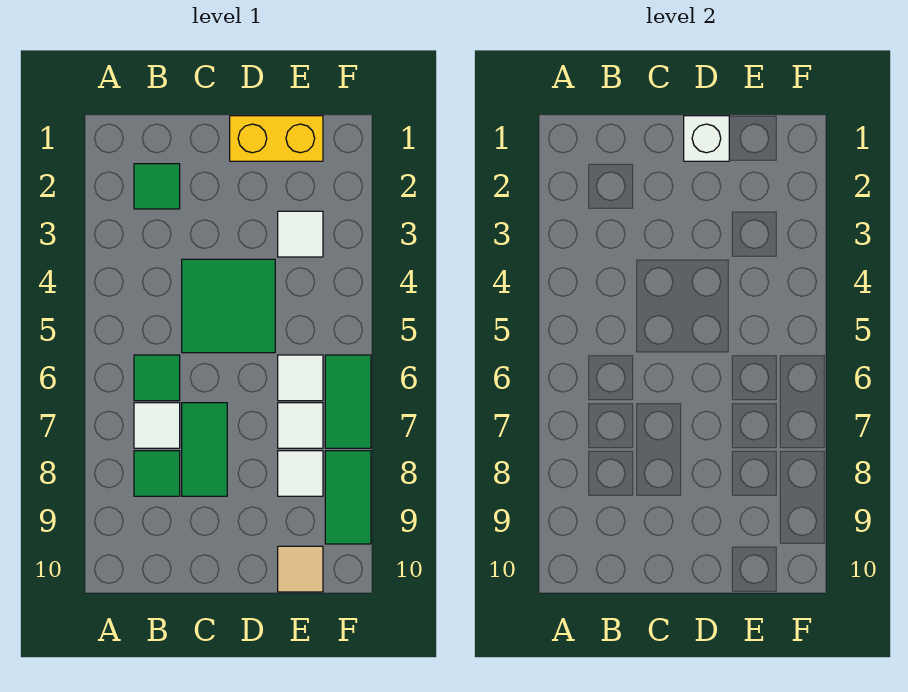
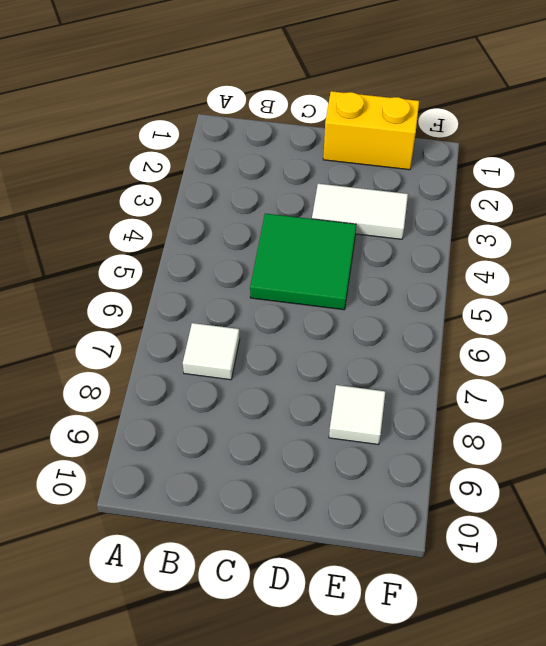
white tile D3:E3 level 1 -> white tile E3 level 1
none -> green tile B2 level 1
none -> green tile B6 level 1
none -> green tile B8 level 1

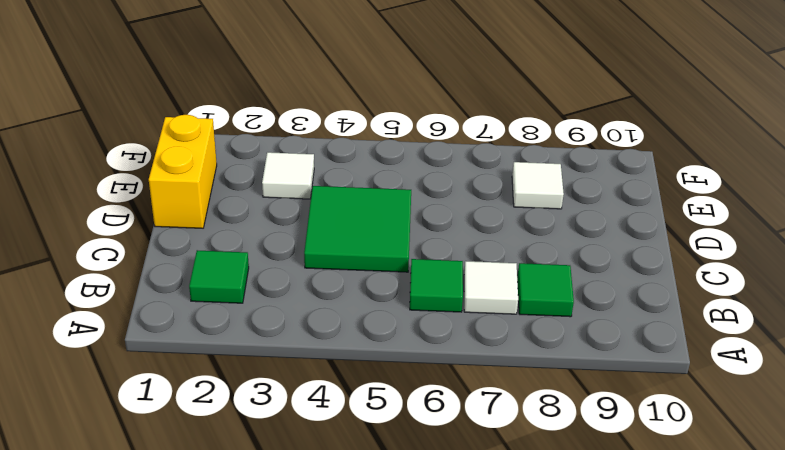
none -> green tile C7:C8 level 1
none -> white tile E6 level 1
none -> white tile E7 level 1

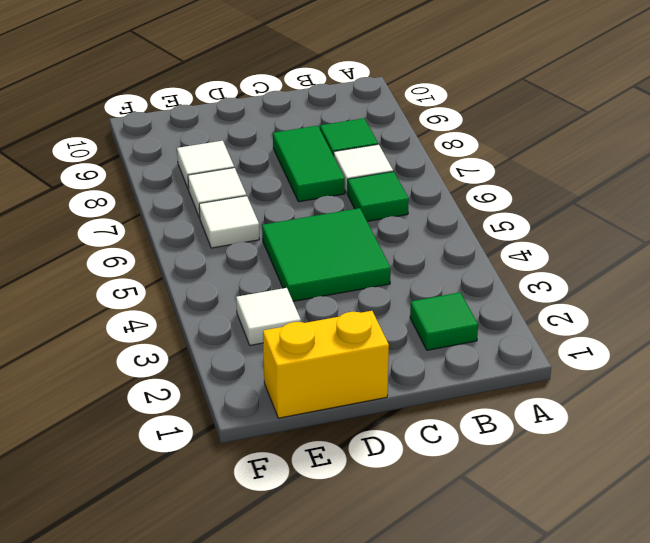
none -> tan tile E10 level 1
none -> green tile F6:F7 level 1
none -> green tile F8:F9 level 1

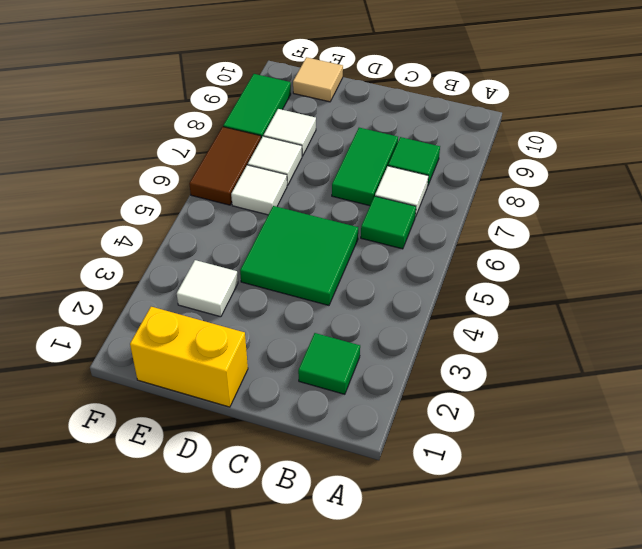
brown tile F6:F7 level 1 -> green tile F6:F7 level 1
none -> white brick D1 level 2

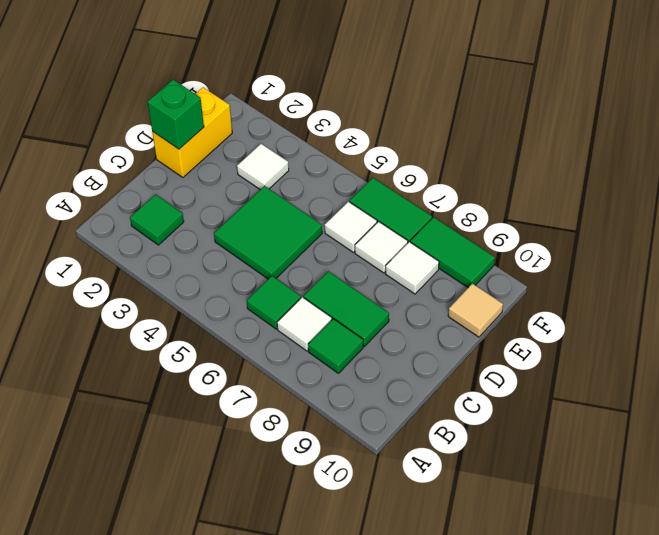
green brick D1 level 2 -> white brick D1 level 2

